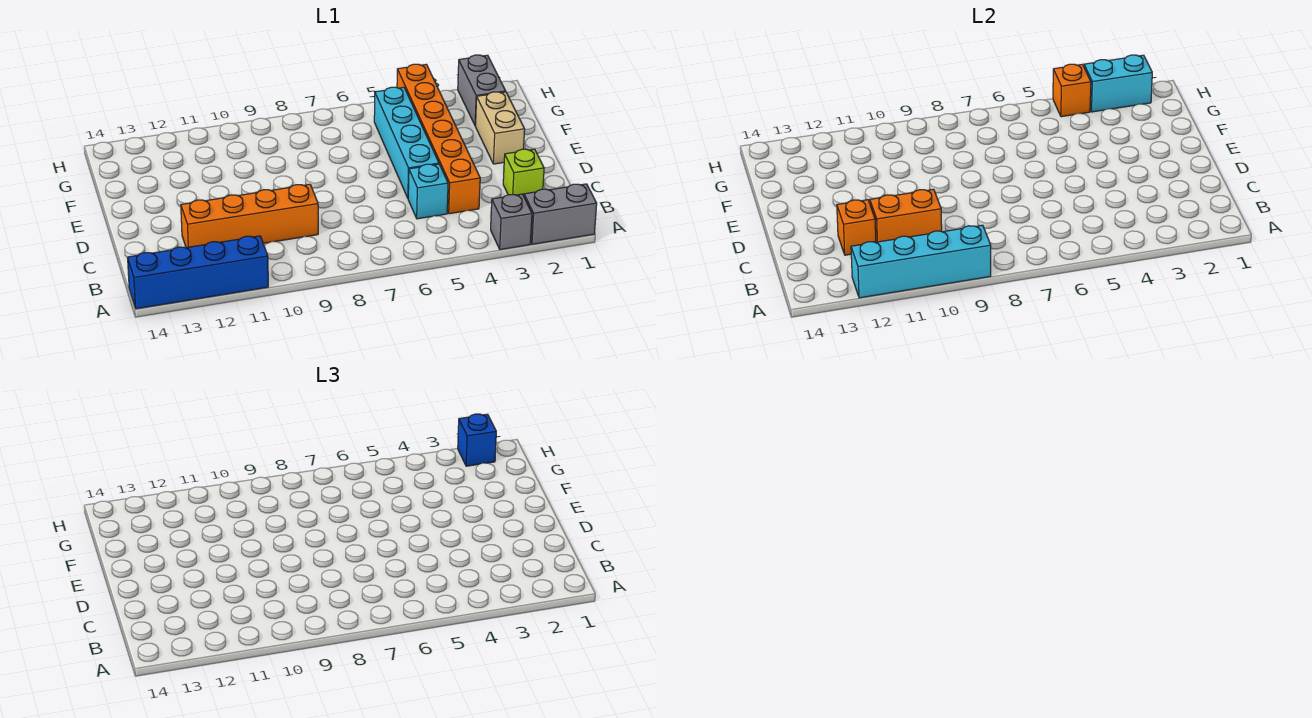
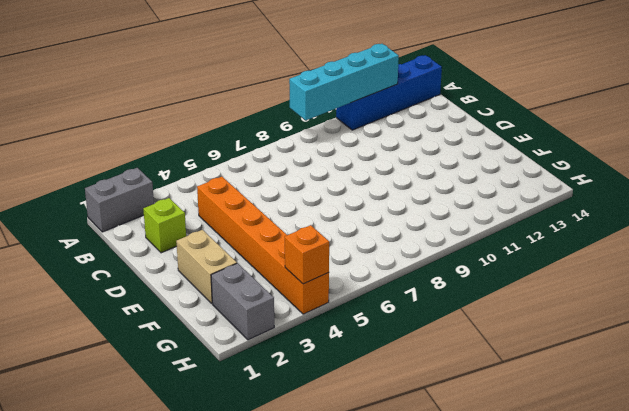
none -> grey brick A3 level 1
none -> cyan brick C5 level 1
none -> orange brick C9:C12 level 1

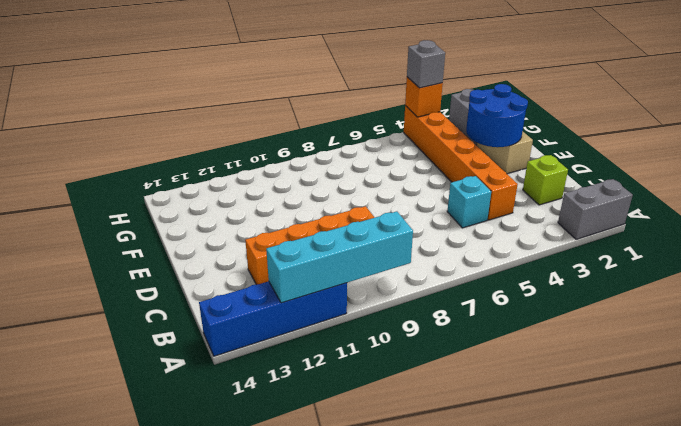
blue round brick E2:F3 level 2 -> none
grey brick H4 level 3 -> grey brick A3 level 1
none -> cyan brick D5:G5 level 1
none -> orange brick C10:C11 level 2
none -> orange brick C12 level 2

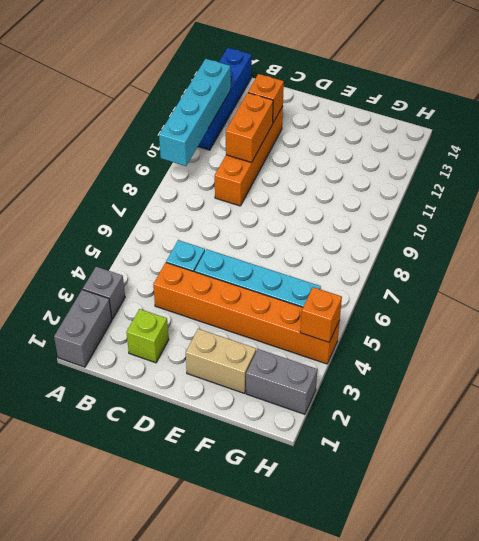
none -> cyan brick H2:H3 level 2
none -> blue brick H2 level 3

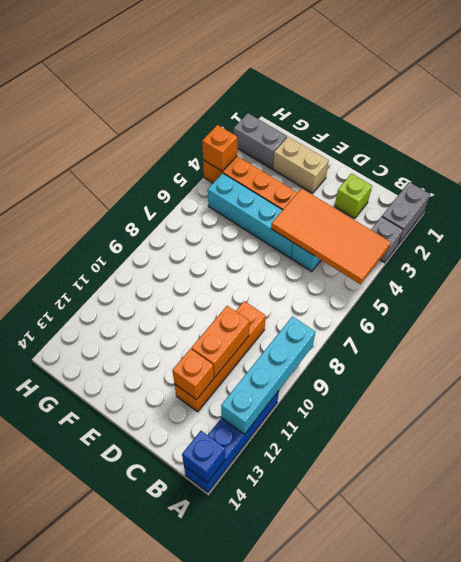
orange tile A4:D5 level 2 -> none
blue brick A14 level 2 -> blue brick H2 level 3
none -> cyan brick H2:H3 level 2

